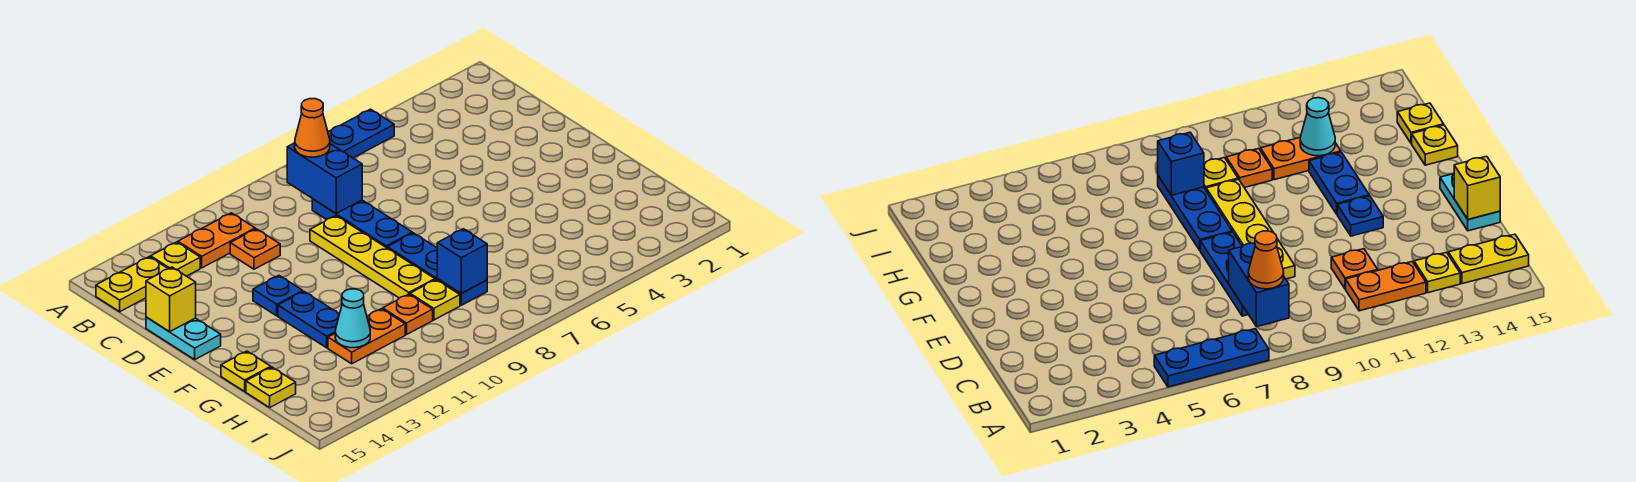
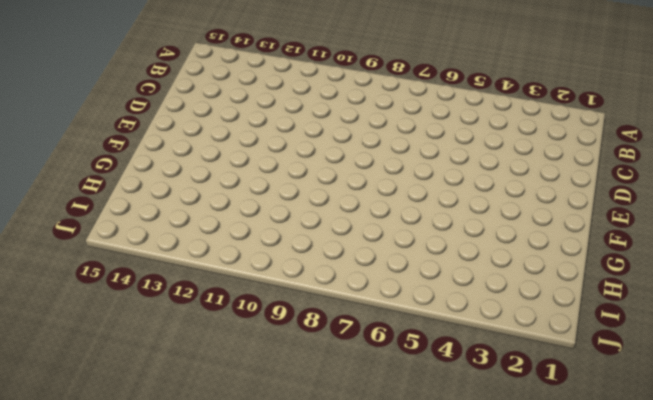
none -> blue plate A5:A7 level 1
none -> orange plate B11:B12 level 1
none -> yellow plate B13 level 1

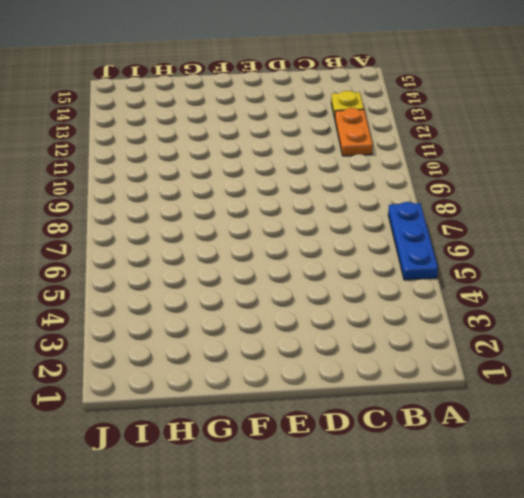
none -> yellow plate B14:B15 level 1
none -> blue plate C8:E8 level 1
none -> orange plate C11 level 1

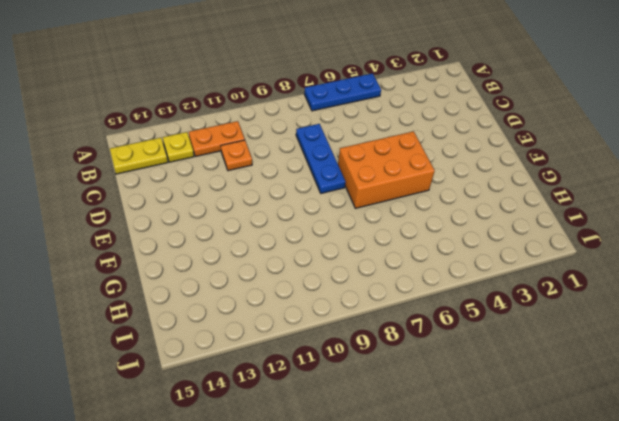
orange brick E5:F7 level 1 -> none
none -> yellow plate D9:G9 level 1
none -> cyan plate D15:E15 level 1
none -> blue plate E12 level 1

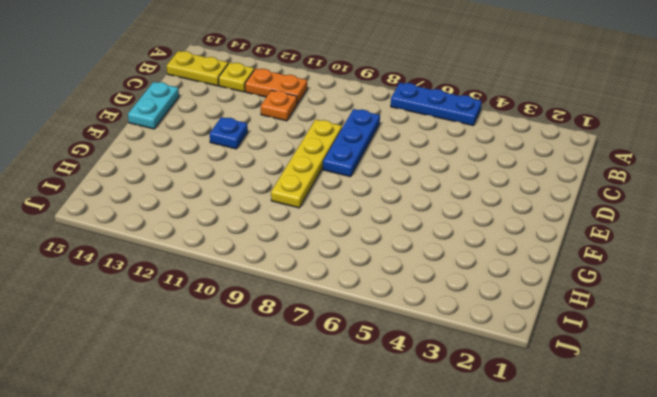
none -> blue plate F8:H8 level 1
none -> blue plate F12:G12 level 1
none -> yellow plate G15 level 1

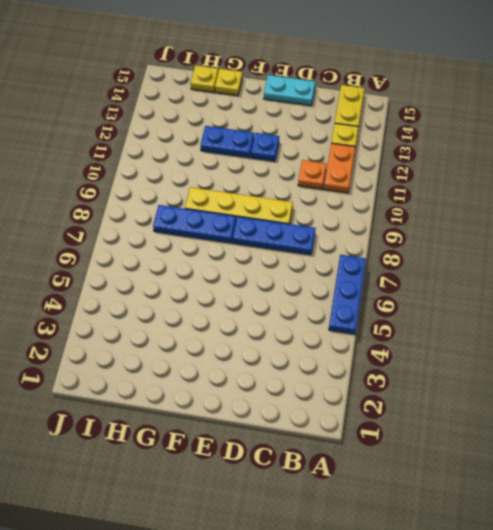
none -> yellow plate H9 level 1
none -> orange plate H10 level 1
none -> orange plate H11:H12 level 1

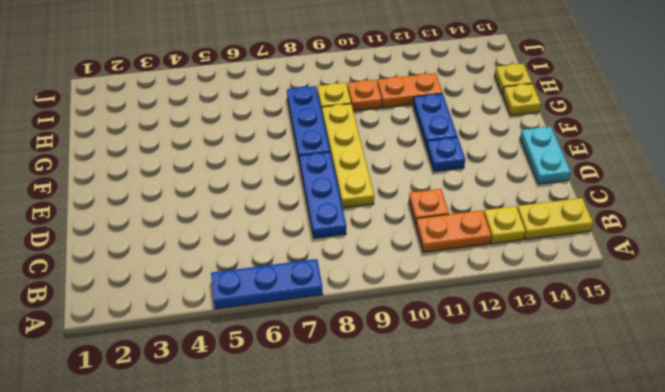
none -> blue brick B8:C8 level 2
none -> yellow brick D15 level 2
none -> blue brick H8 level 2

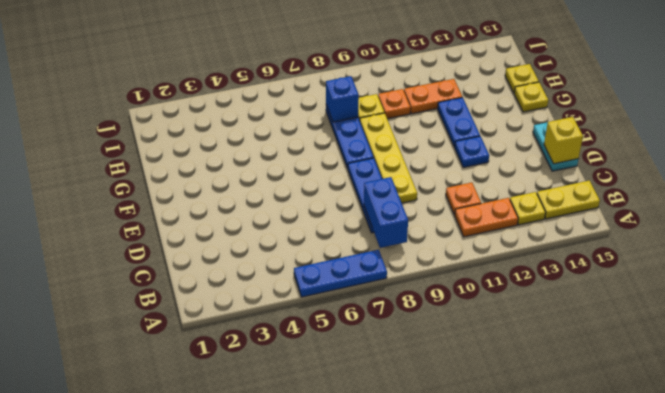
none -> cyan cone H12 level 2
none -> orange cone B8 level 3

